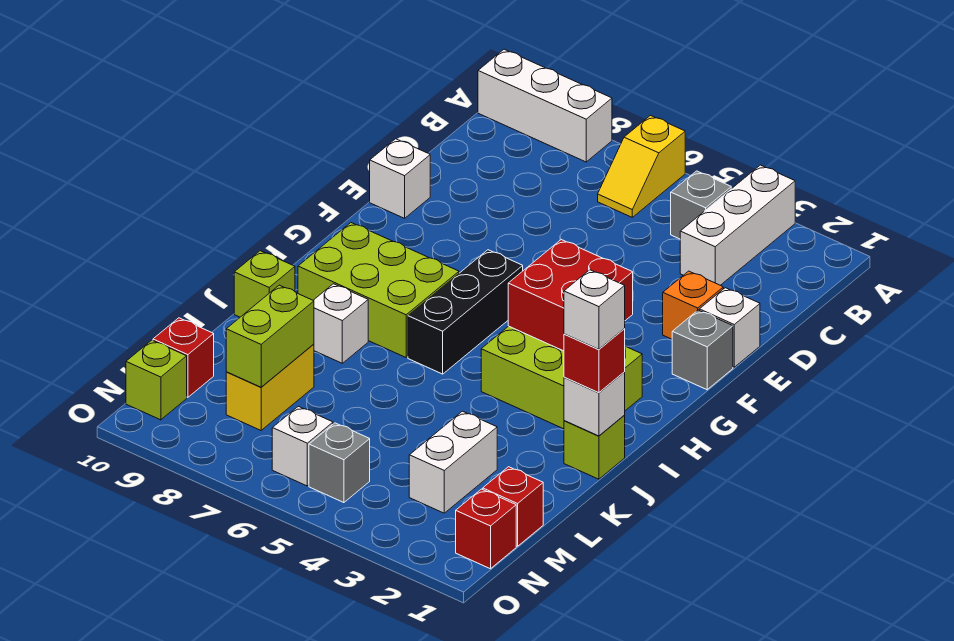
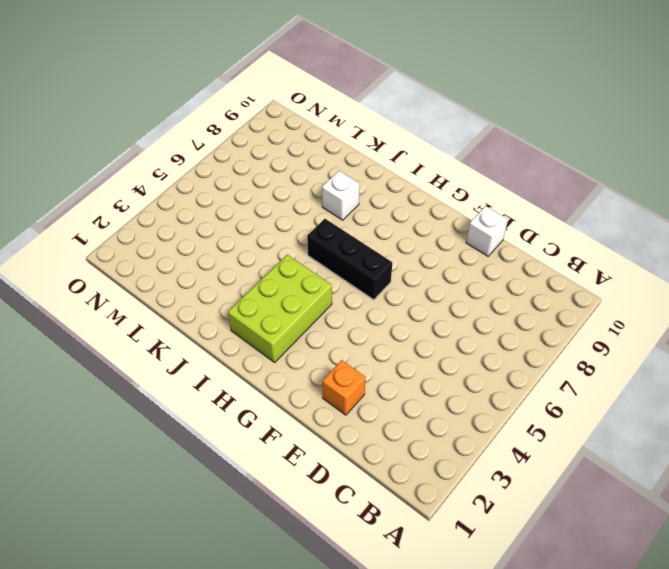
none -> white brick A3:C3 level 1
none -> yellow slope A6:B6 level 1 top A
none -> white brick A8:A10 level 1

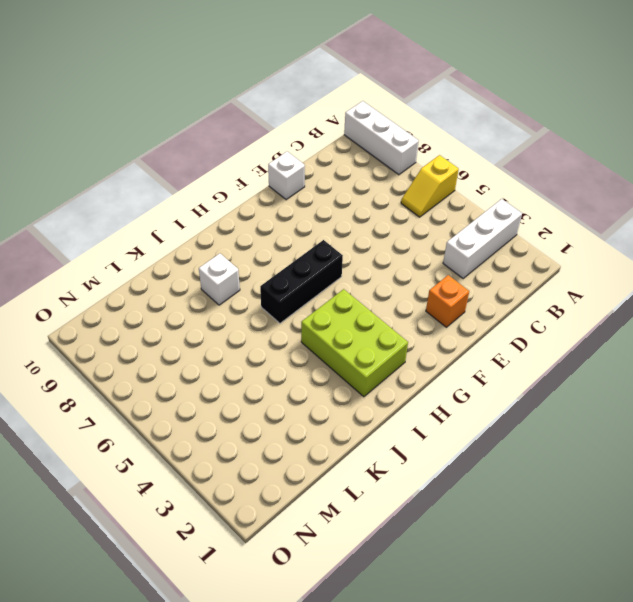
none -> grey brick B4 level 1
none -> white brick E1 level 1
none -> grey brick F1 level 1

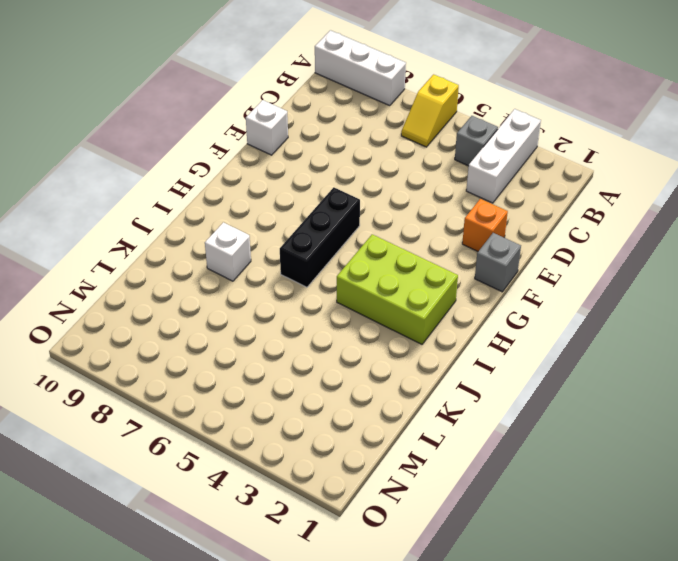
none -> white brick E1 level 1
none -> lime brick H7:I9 level 1
none -> lime brick J1 level 1

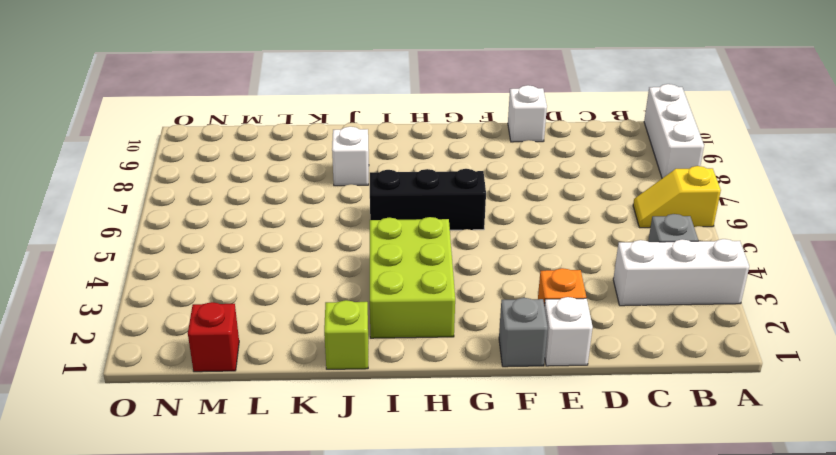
none -> lime brick H7:I9 level 1
none -> lime brick J10 level 1
none -> white brick L3:M3 level 1

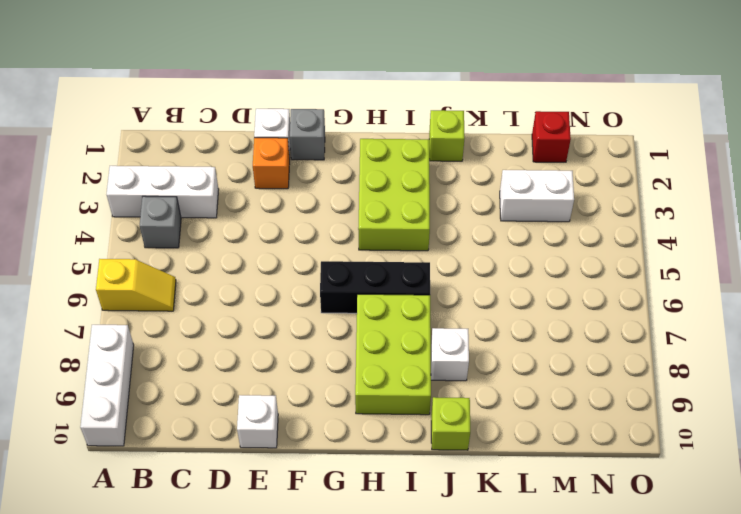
none -> yellow brick L8:M8 level 1
none -> red brick M10 level 1
none -> red brick N1 level 1

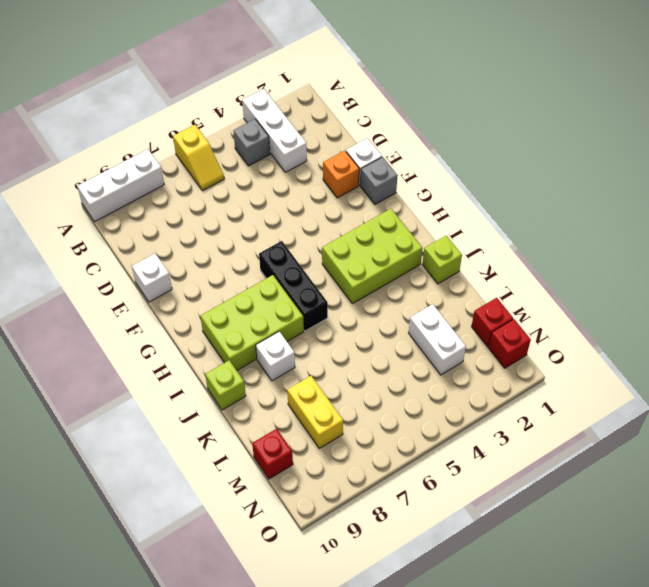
none -> grey brick N5 level 1
none -> white brick N6 level 1
none -> lime brick N10 level 1

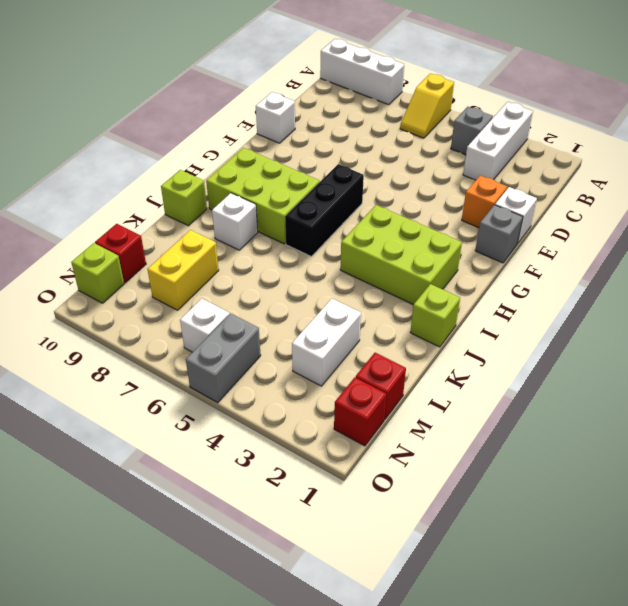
grey brick N5:O5 level 1 -> grey brick N5 level 1
none -> red brick G3:H4 level 2
none -> white brick J1 level 2
none -> lime brick L8:M8 level 2

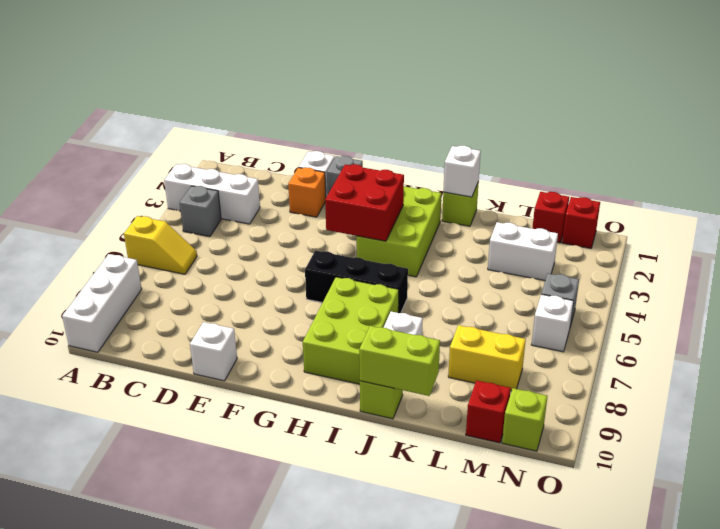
lime brick J10:K10 level 2 -> lime brick L8:M8 level 2
none -> red brick J1 level 3
none -> white brick J1 level 4

